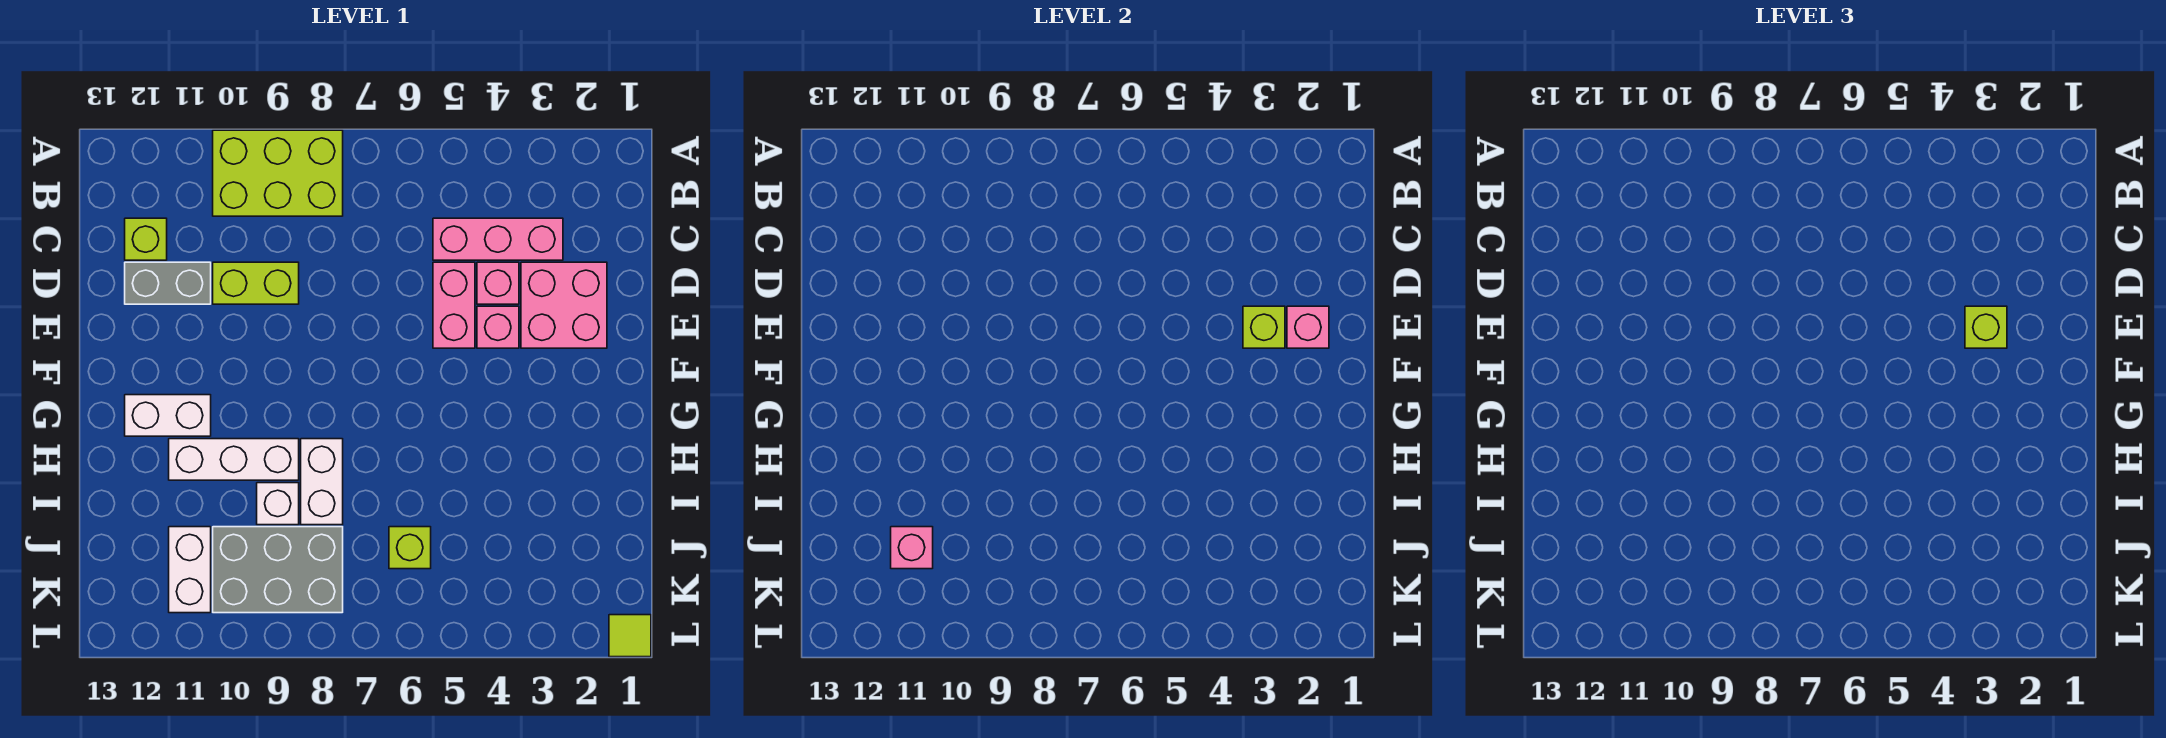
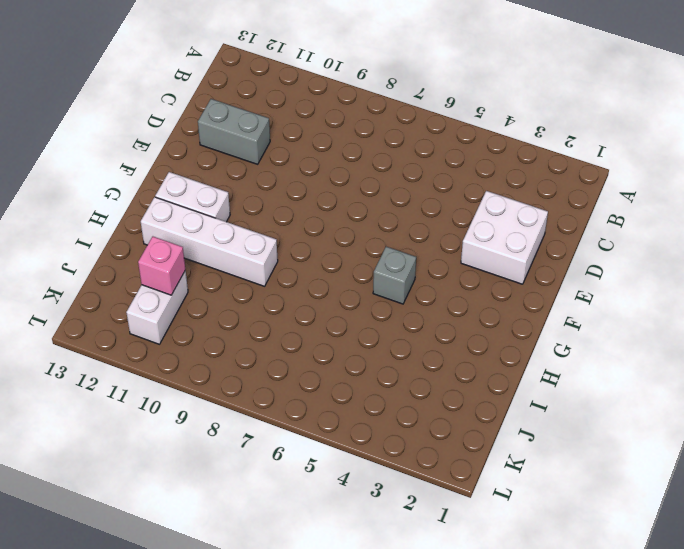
white brick D2:E3 level 1 -> pink brick D2:E3 level 1
grey brick G5 level 1 -> none
white brick H9:H12 level 1 -> white brick H9:H11 level 1
none -> lime brick A8:B10 level 1
none -> pink brick C3:C5 level 1
none -> lime brick C12 level 1

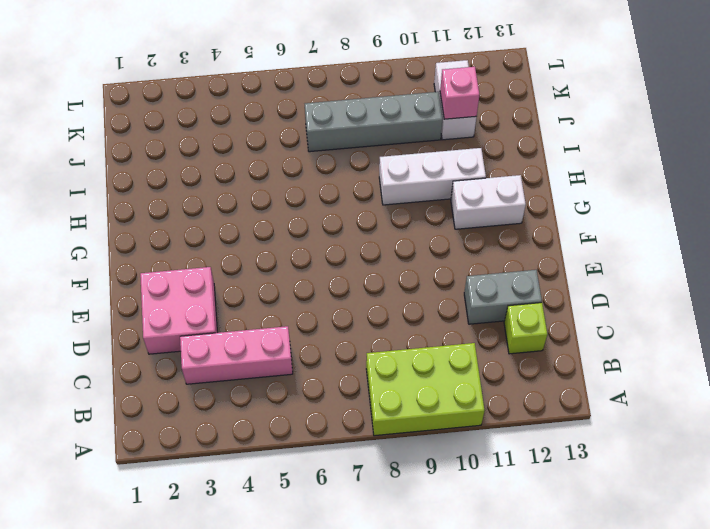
grey brick J7:J10 level 1 -> grey brick J8:K10 level 1
none -> pink brick D4 level 1
none -> pink brick D5:E5 level 1
none -> lime brick D9:D10 level 1

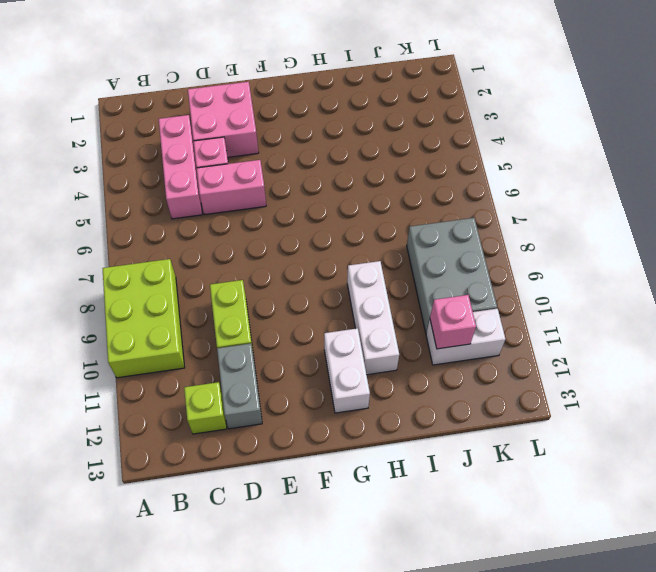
none -> pink brick E4 level 1
none -> white brick H8:I8 level 1
none -> white brick I9 level 1

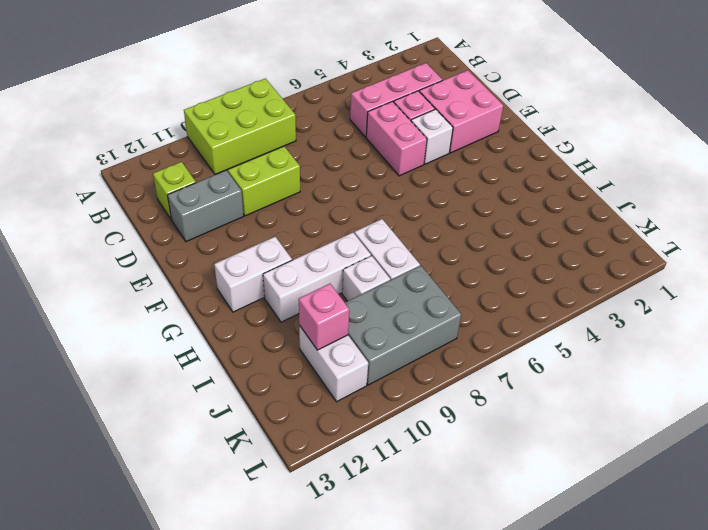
white brick E4 level 1 -> pink brick E4 level 1
none -> lime brick J6 level 1
none -> lime tile L1 level 1
none -> pink brick E2 level 2

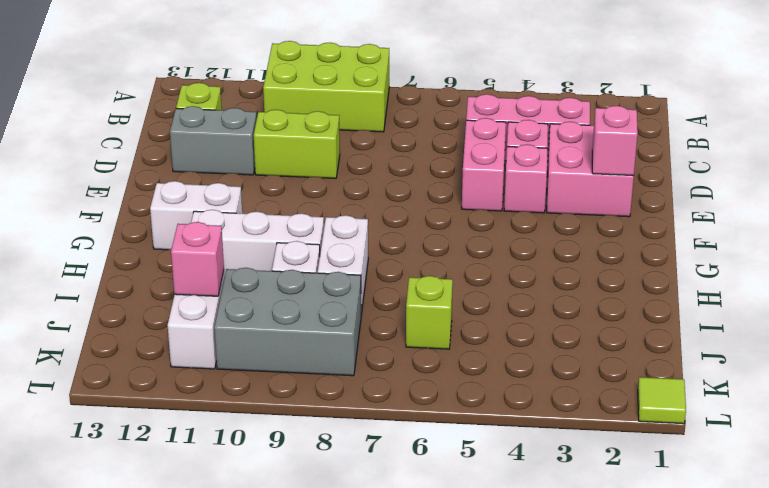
none -> lime brick E3 level 2
none -> lime brick E3 level 3

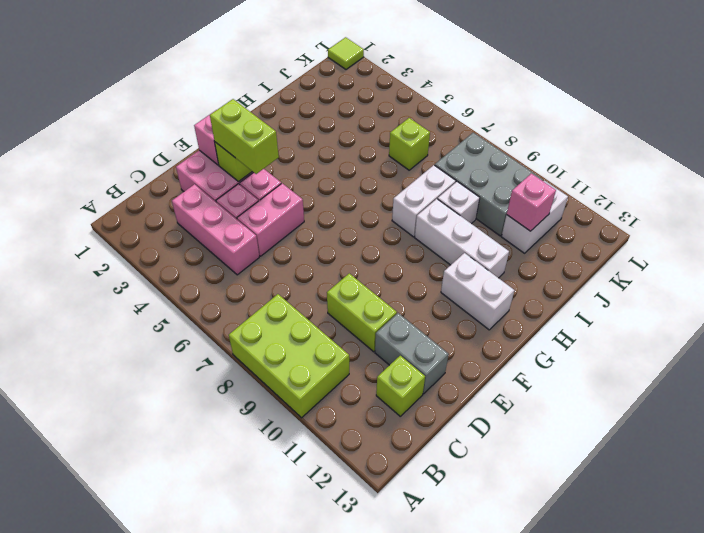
lime brick E3:E4 level 3 -> lime brick E3 level 3

